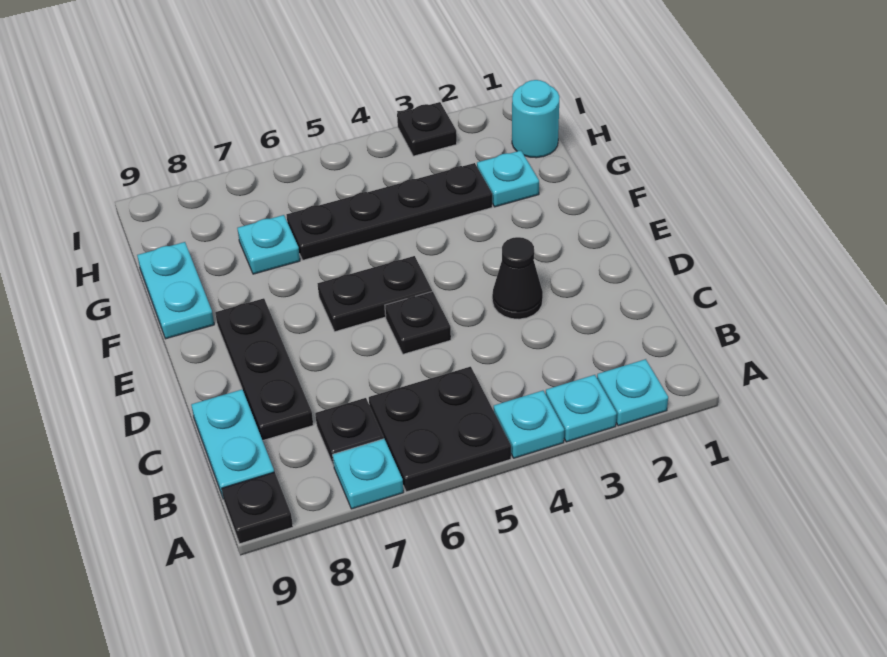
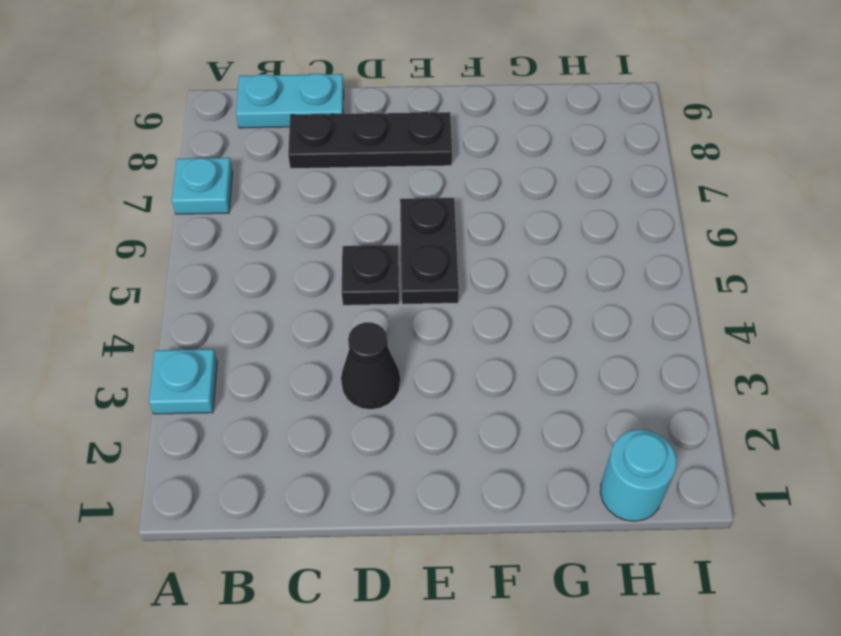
none -> cyan plate A2 level 1
none -> cyan plate A4 level 1
none -> black plate A5:B6 level 1

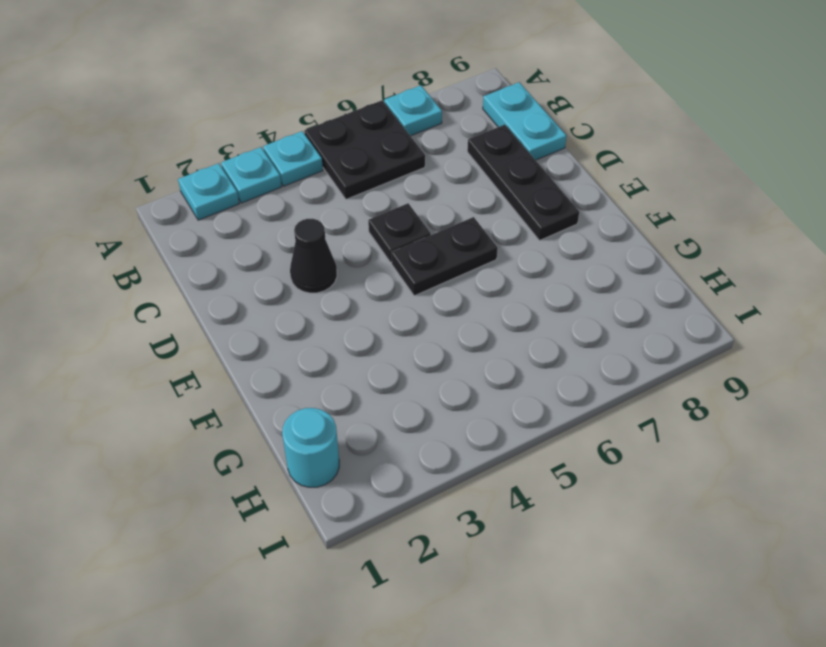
none -> black plate A9 level 1
none -> black plate B7 level 1
none -> cyan plate F9:G9 level 1

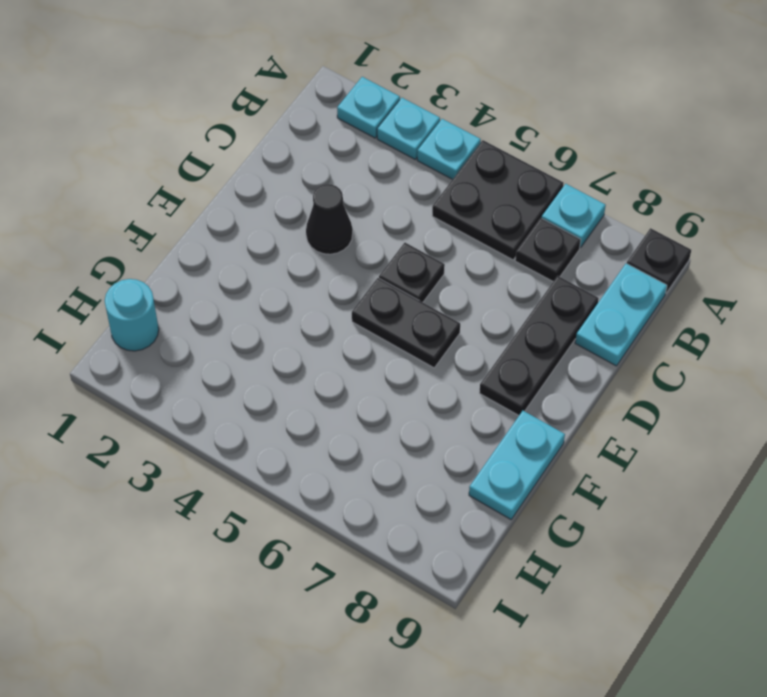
none -> cyan plate G2 level 1
none -> black plate G3:G6 level 1
none -> cyan plate G7 level 1

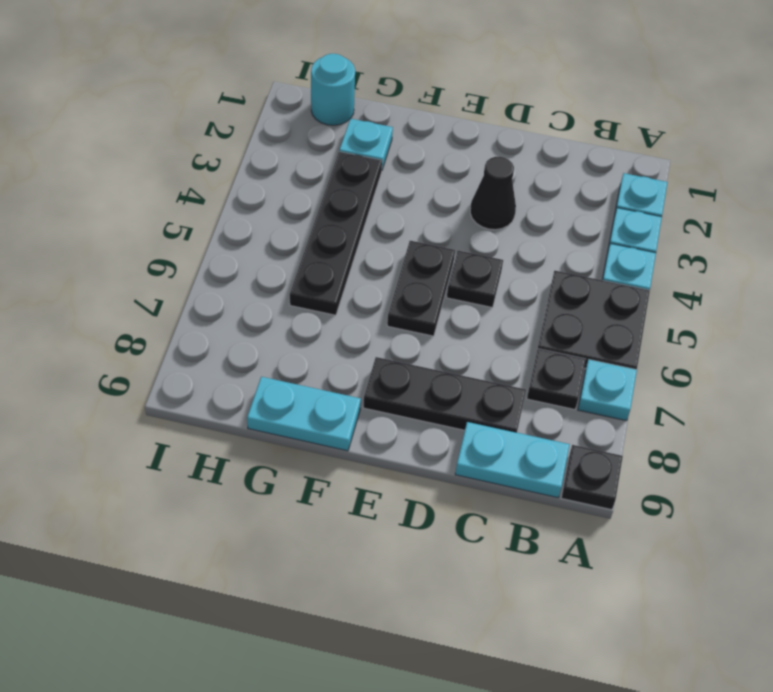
none -> cyan plate G7 level 1
none -> black plate I3 level 1

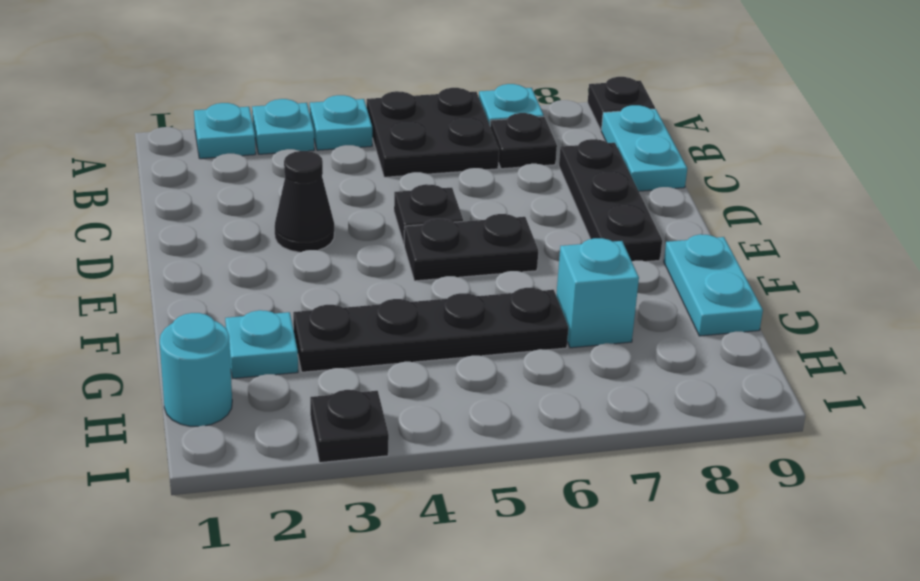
cyan brick G7 level 1 -> cyan plate G7 level 1

